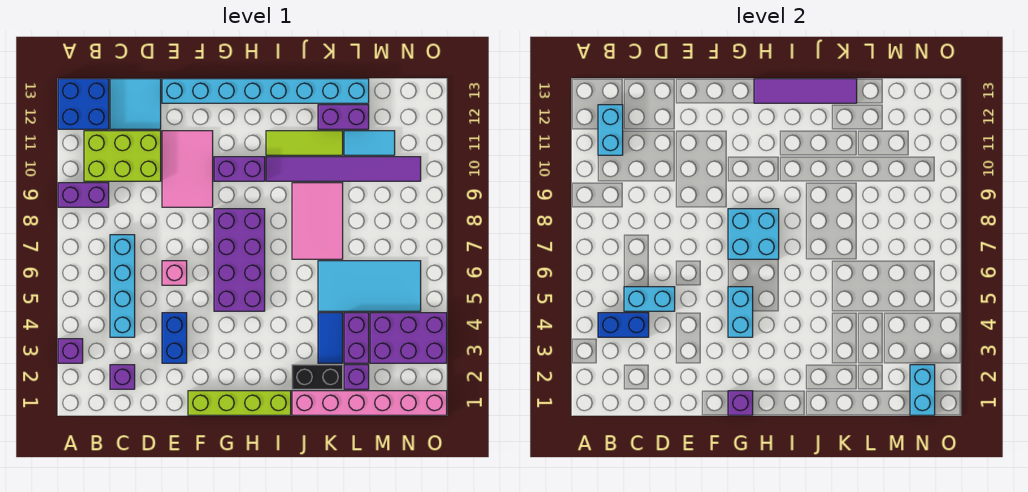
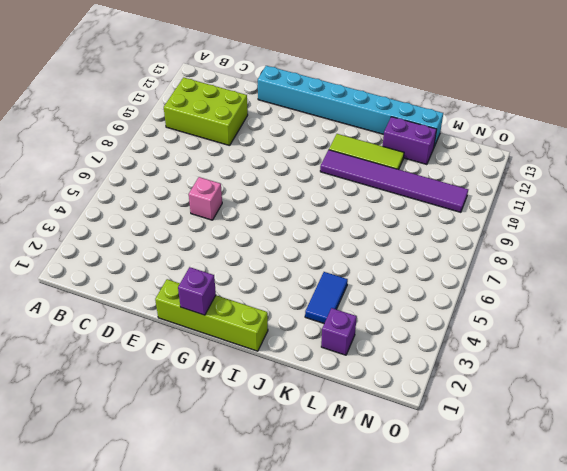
none -> purple brick A3 level 1
none -> purple brick A9:B9 level 1
none -> blue brick A12:B13 level 1
none -> purple brick C2 level 1

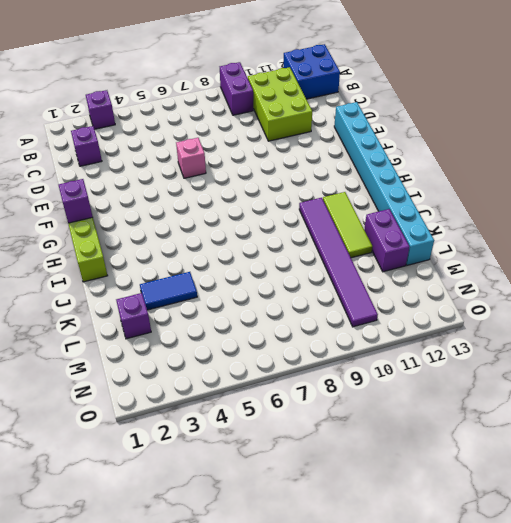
none -> cyan brick C4:C7 level 1
none -> cyan tile C12:D13 level 1
none -> blue brick E3:E4 level 1
none -> pink tile E9:F11 level 1

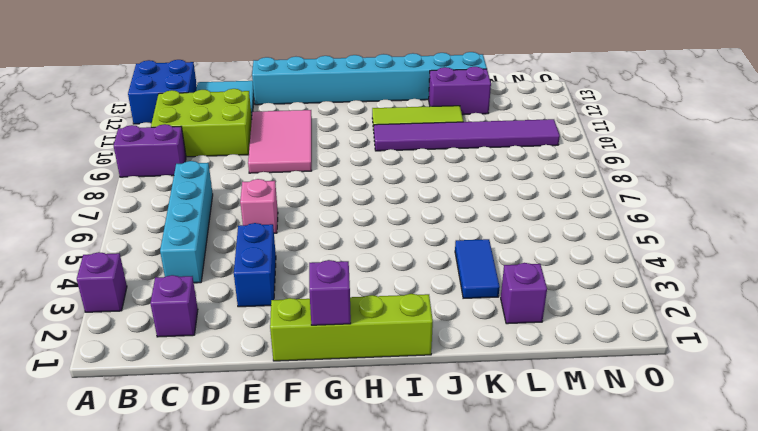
none -> purple brick G5:H8 level 1
none -> purple brick G10:H10 level 1
none -> pink brick J1:O1 level 1
none -> black brick J2:K2 level 1

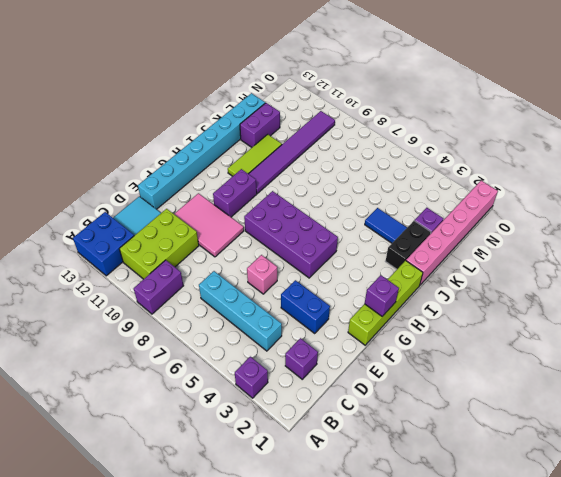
none -> pink tile J7:K9 level 1
none -> cyan tile K5:N6 level 1
none -> purple brick L3:L4 level 1
none -> cyan tile L11:M11 level 1

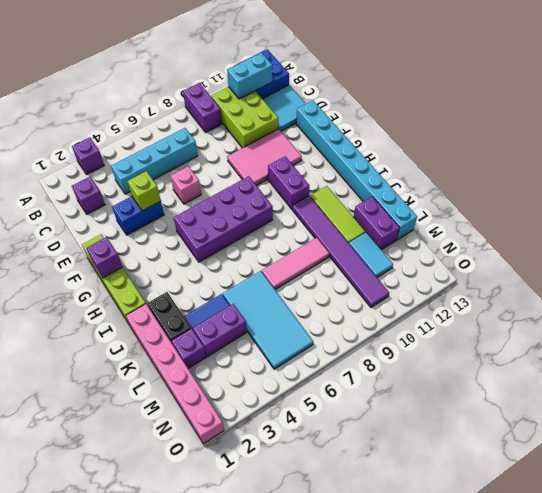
lime brick E4 level 2 -> none
pink tile K7:K9 level 1 -> pink tile J7:K9 level 1
none -> purple brick M3:O4 level 1
none -> blue brick B4:C4 level 2
none -> cyan brick C5:D5 level 2
none -> cyan brick G4:G5 level 2

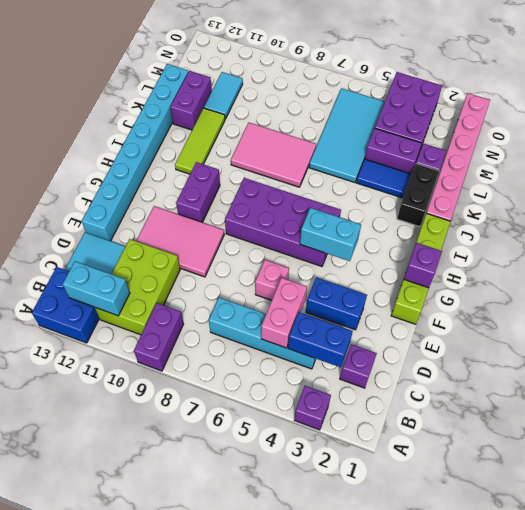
blue brick C3:C4 level 2 -> blue brick B4:C4 level 2
pink brick C5:D5 level 2 -> cyan brick C5:D5 level 2
none -> purple tile I10:N10 level 1
none -> cyan brick G7:H8 level 2
none -> purple tile H13:K13 level 2
none -> cyan brick N1:N2 level 2

